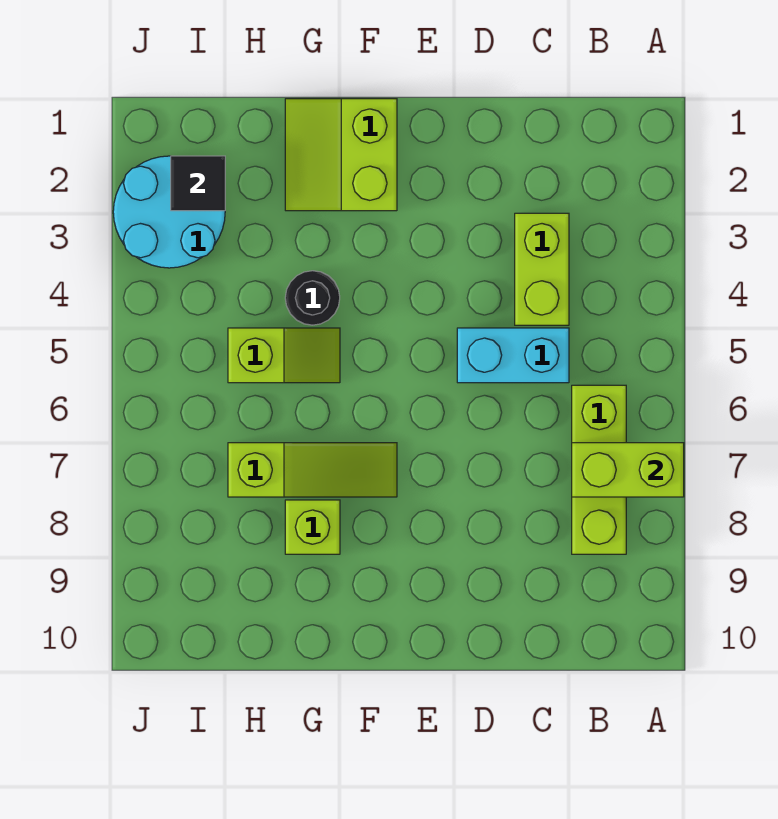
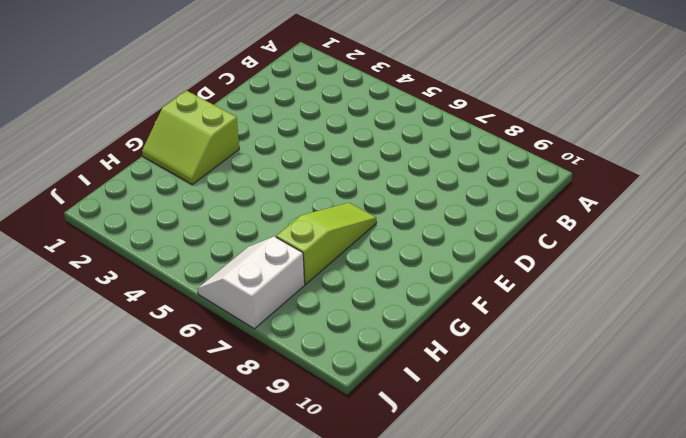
white slope I6:J7 level 1 top 7 -> none
none -> lime brick B6:B8 level 1
none -> lime brick C3:C4 level 1

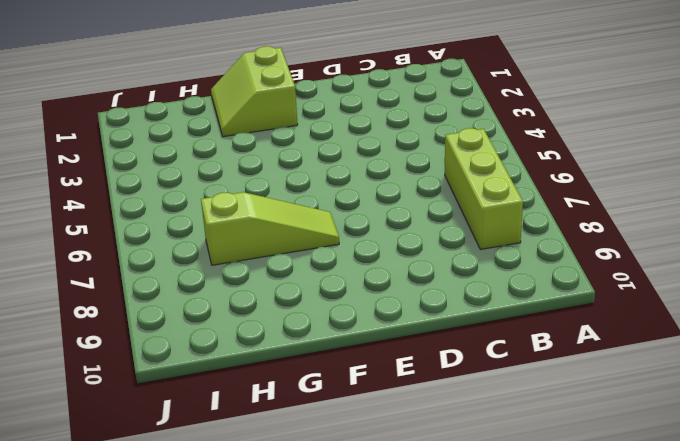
none -> lime brick C3:C4 level 1
none -> cyan brick C5:D5 level 1

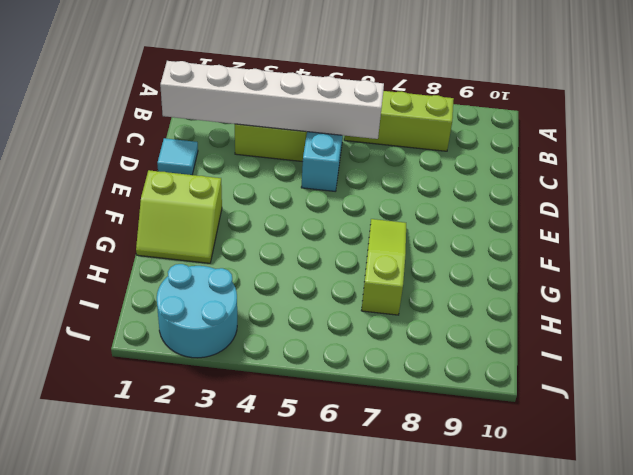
white brick C1:C6 level 2 -> none
cyan tile D1 level 1 -> none
none -> black round brick G4 level 1
none -> lime slope G5:H5 level 1 top H

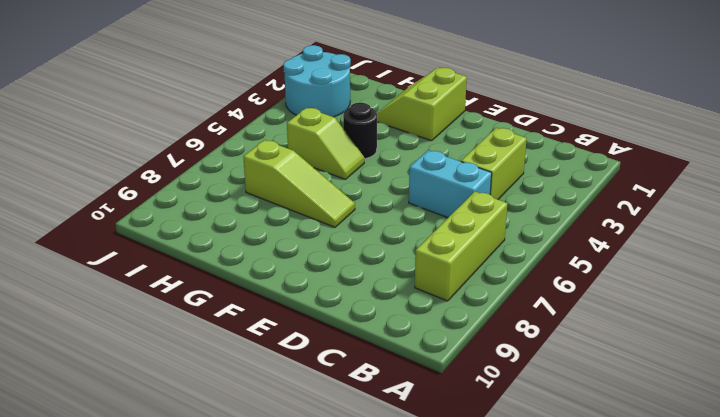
none -> lime brick G8 level 1
none -> lime brick A7:B7 level 2

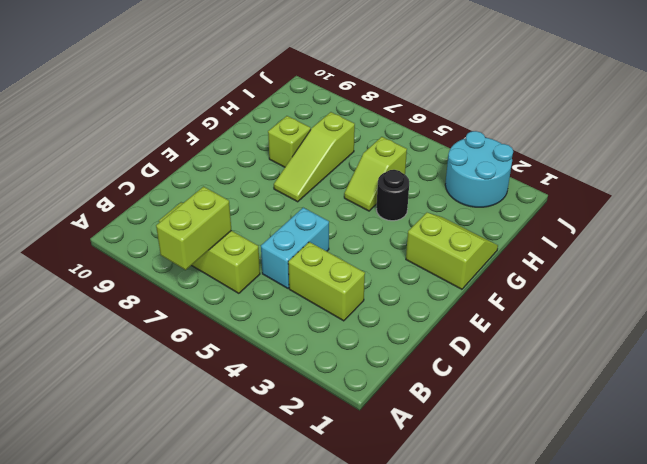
none -> black tile I2 level 2

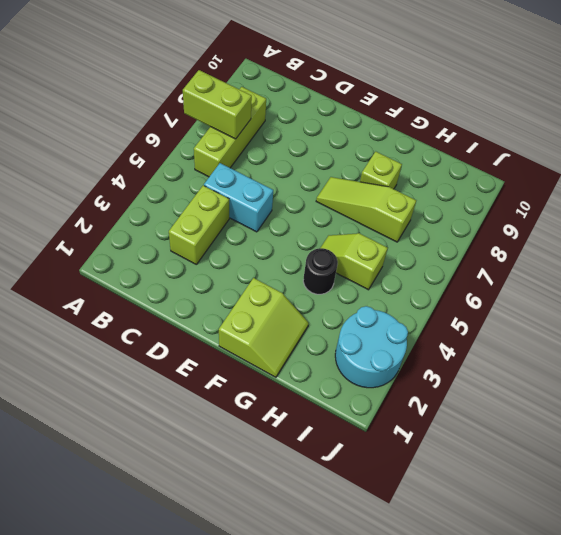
none -> black tile I2 level 2

